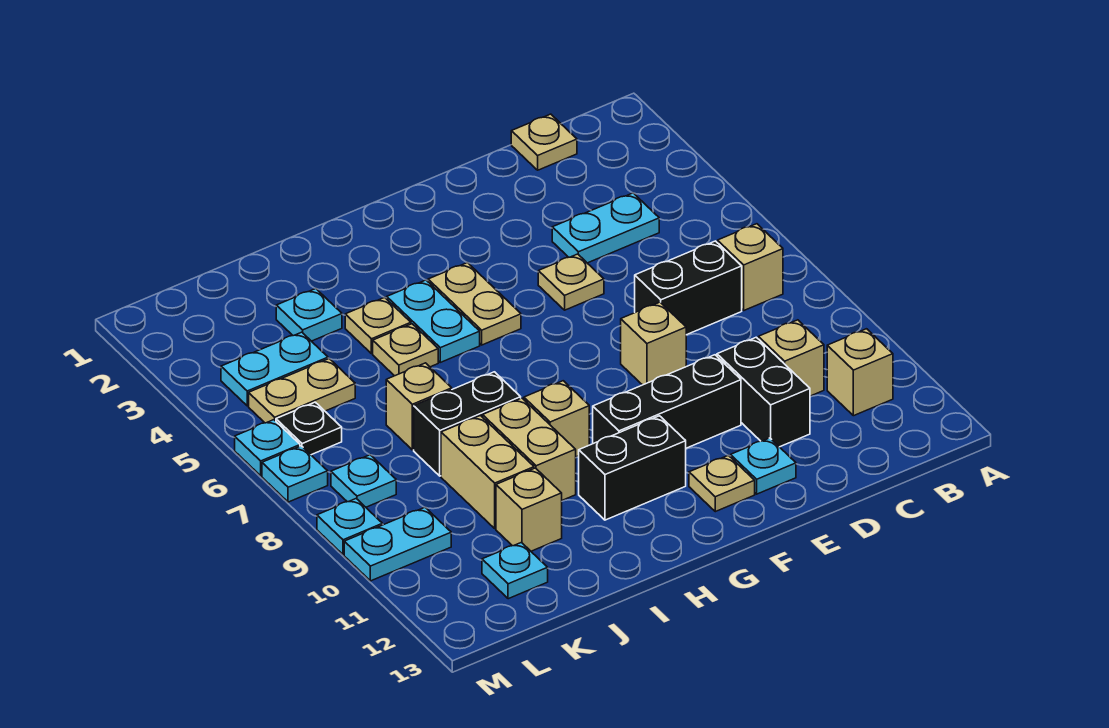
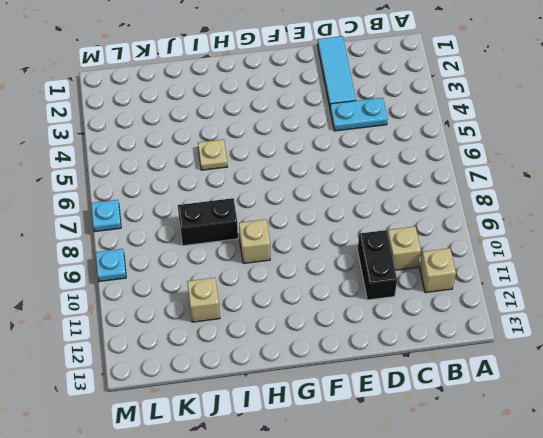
cyan tile D1:D3 level 1 -> none
none -> tan brick B7 level 1
none -> tan plate C1 level 1
none -> black brick C7:D7 level 1
none -> tan plate E5 level 1

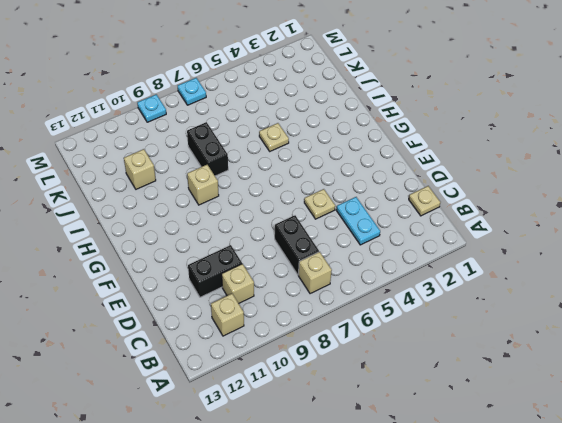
none -> tan brick E8 level 1
none -> black brick E10:G10 level 1
none -> cyan plate E12 level 1
none -> tan plate F12 level 1

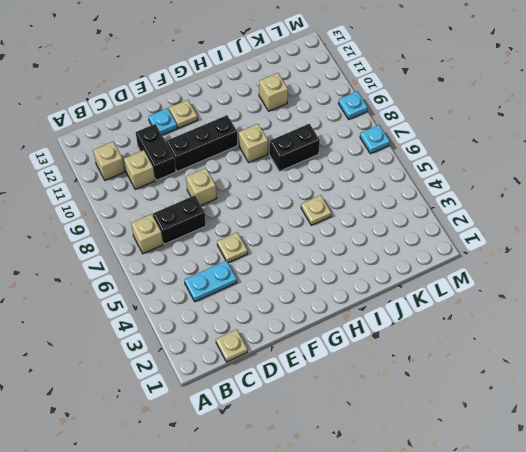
none -> tan plate G4:G5 level 1
none -> black brick G11:H11 level 1
none -> cyan plate H4:H5 level 1
none -> tan plate I4 level 1

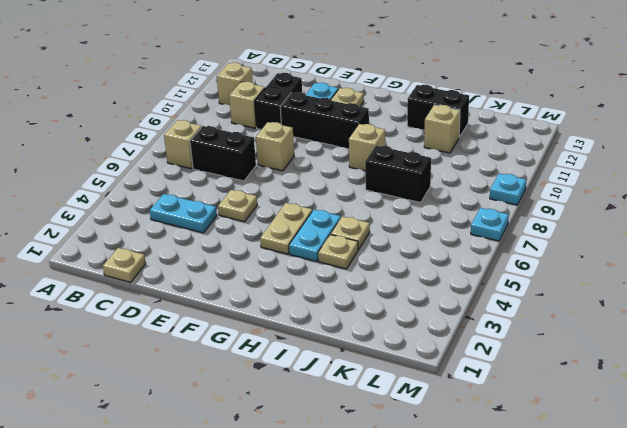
black brick I12:J12 level 1 -> black brick G11:H11 level 1
none -> tan brick I9:I10 level 1
none -> cyan plate J3 level 1
none -> tan brick J7 level 1
none -> tan brick J9:J10 level 1

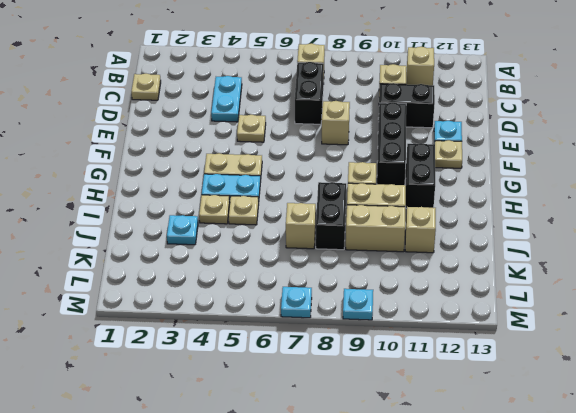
none -> cyan plate K4:L4 level 1
none -> tan plate K5:L5 level 1
none -> cyan plate K12 level 1
none -> black plate L6 level 1

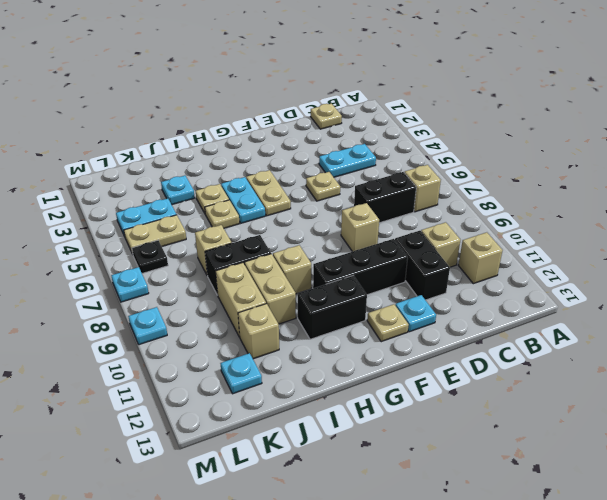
none -> cyan plate L8 level 1
none -> cyan plate L10:M10 level 1
none -> cyan plate M6 level 1

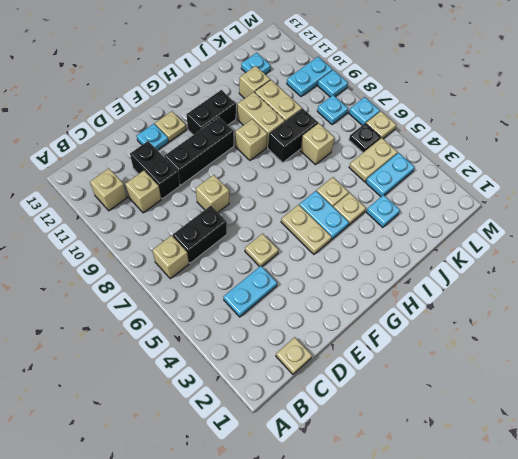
tan plate M6 level 1 -> cyan plate M6 level 1

